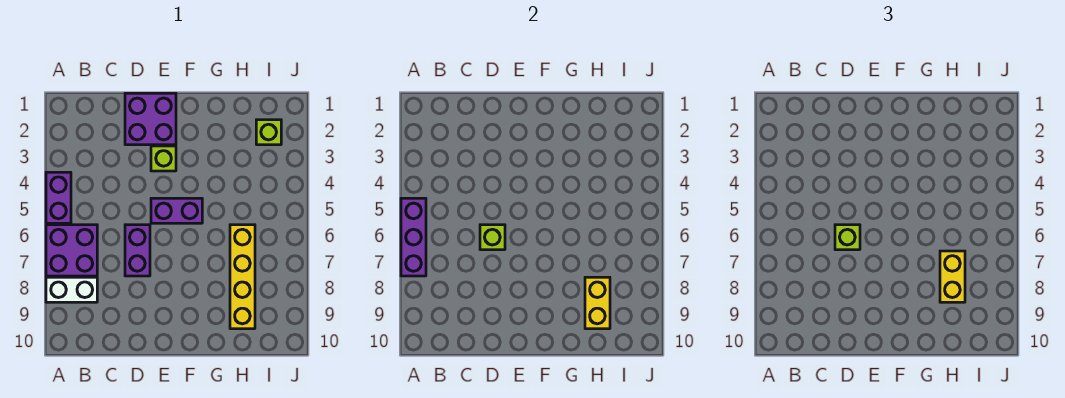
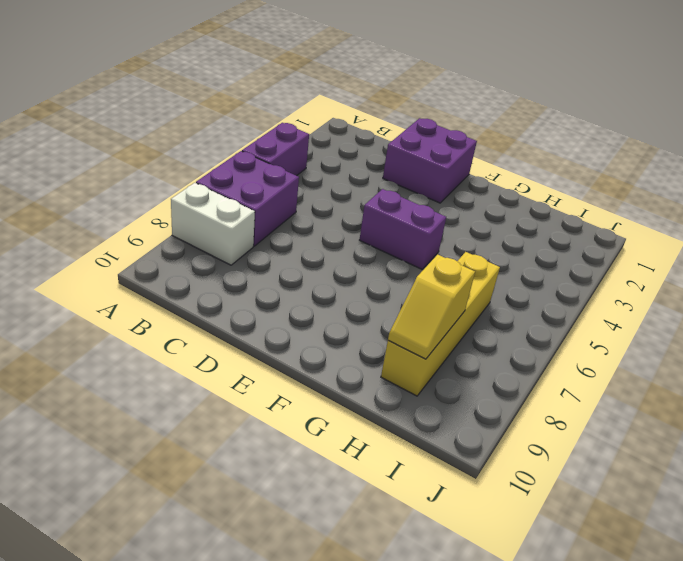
yellow slope H8:H9 level 2 top 8 -> yellow brick H8:H9 level 2
none -> purple brick D6:D7 level 1
none -> lime brick E3 level 1
none -> lime brick I2 level 1

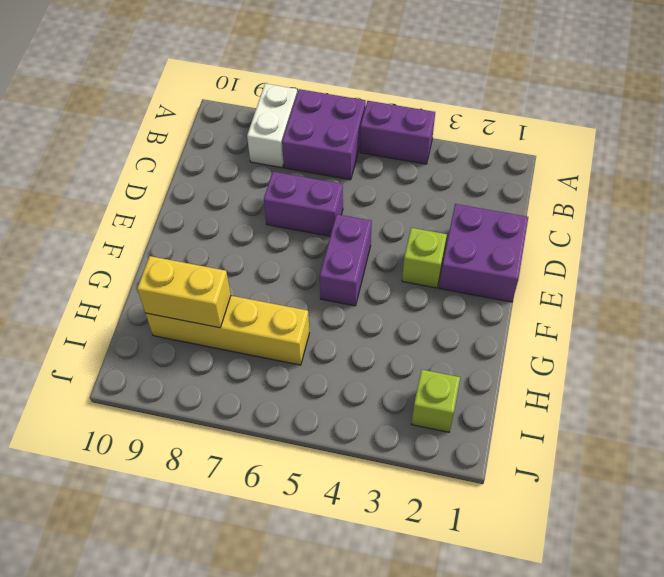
none -> purple brick A5:A7 level 2
none -> lime brick D6 level 2
none -> lime brick D6 level 3

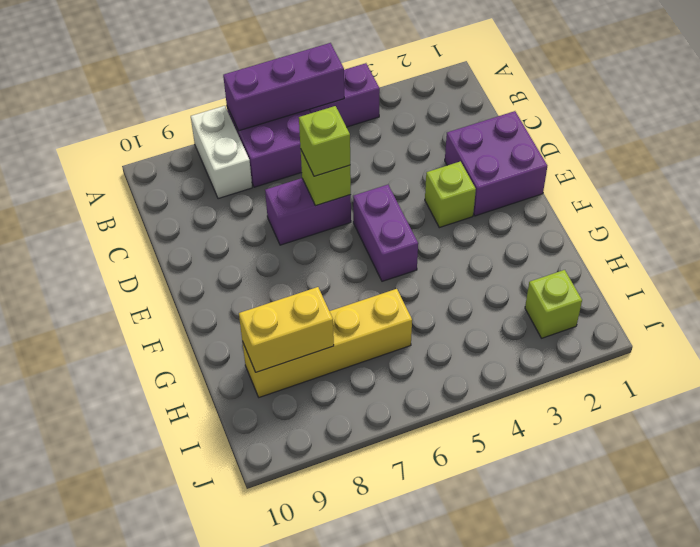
none -> yellow brick H7:H8 level 3

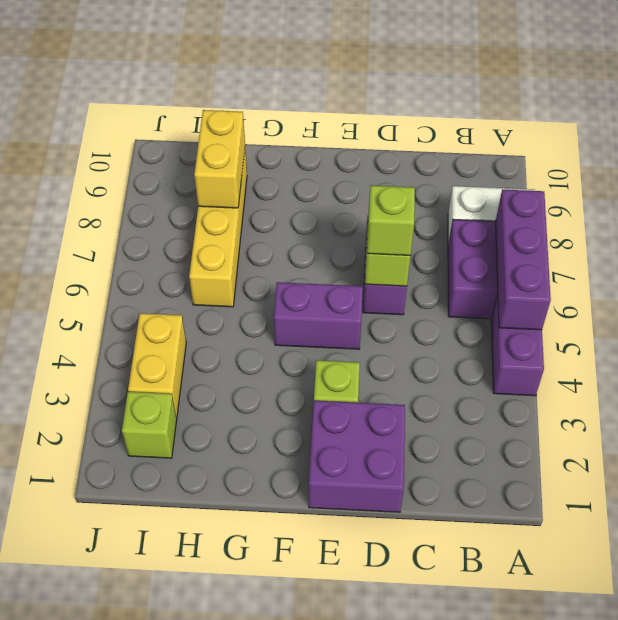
yellow brick I3:I4 level 1 -> yellow brick H7:H8 level 3

